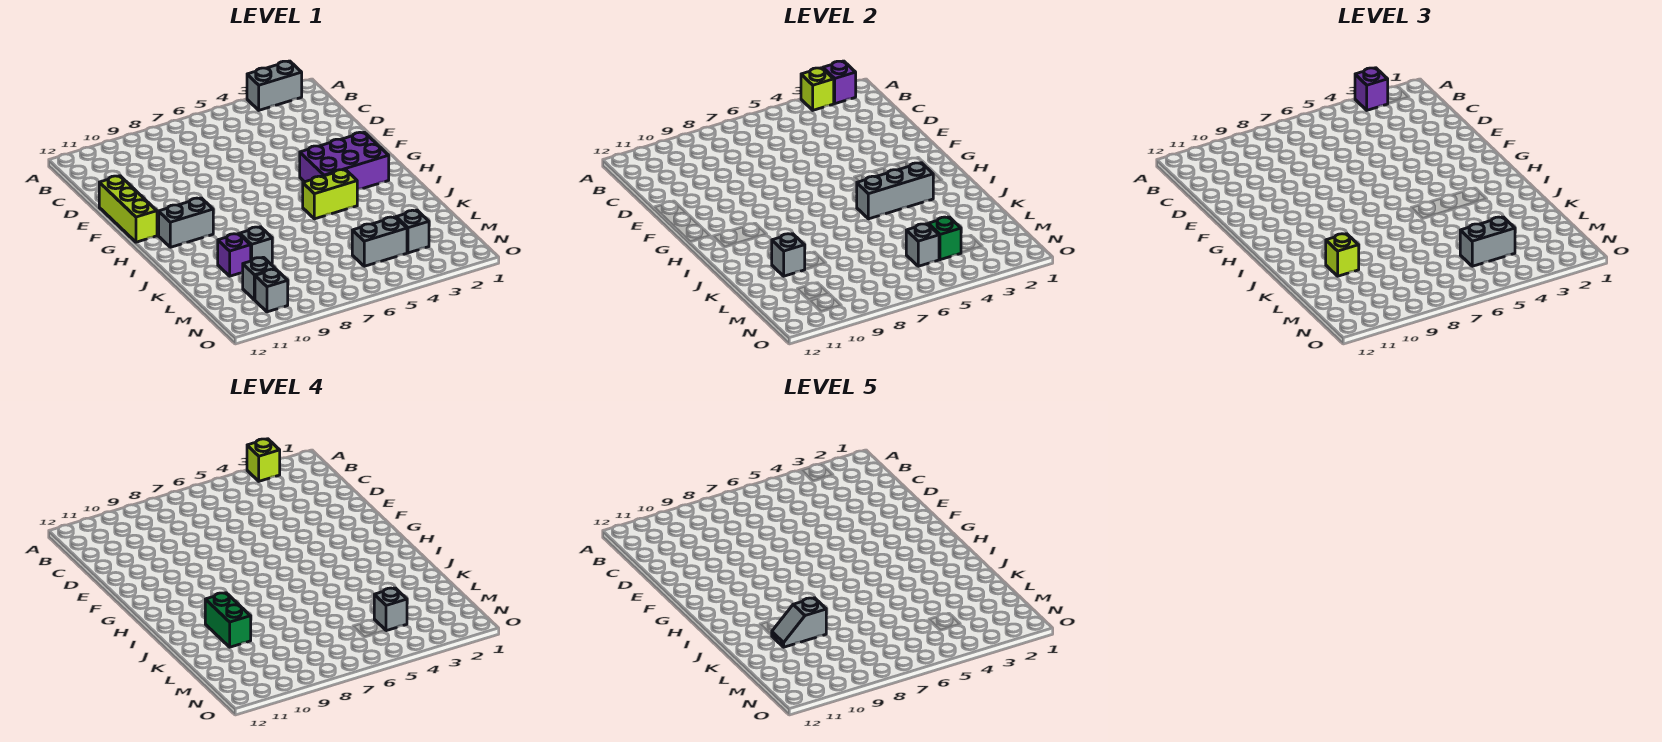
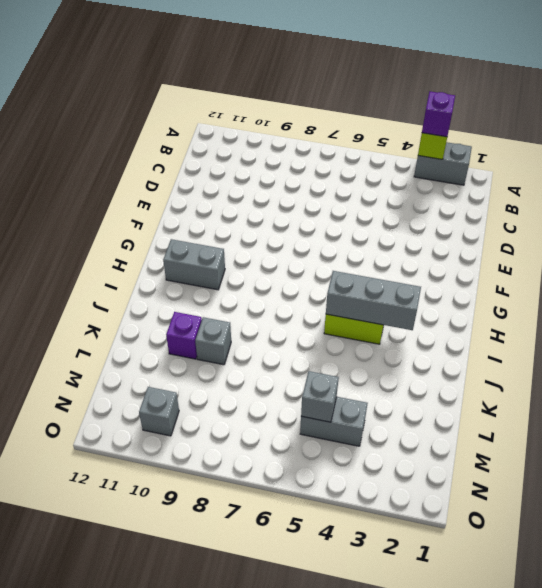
none -> lime brick E12:G12 level 1
none -> purple brick G2:H4 level 1
none -> grey brick M3 level 1

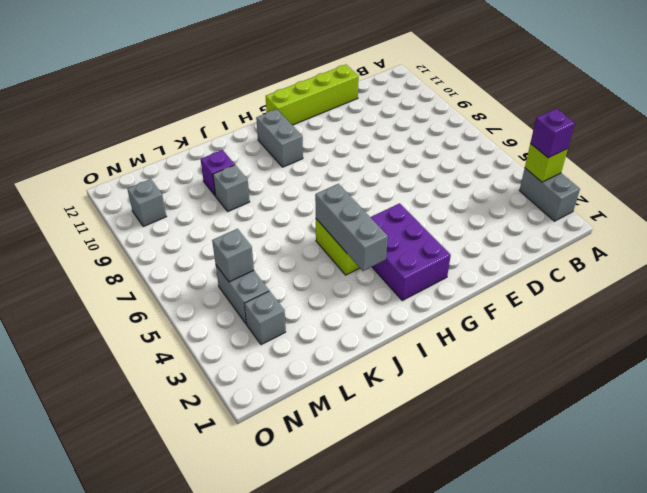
lime brick D12:G12 level 1 -> lime brick E12:G12 level 1
none -> grey brick M10 level 1
none -> purple brick A2 level 2
none -> grey brick K10 level 2

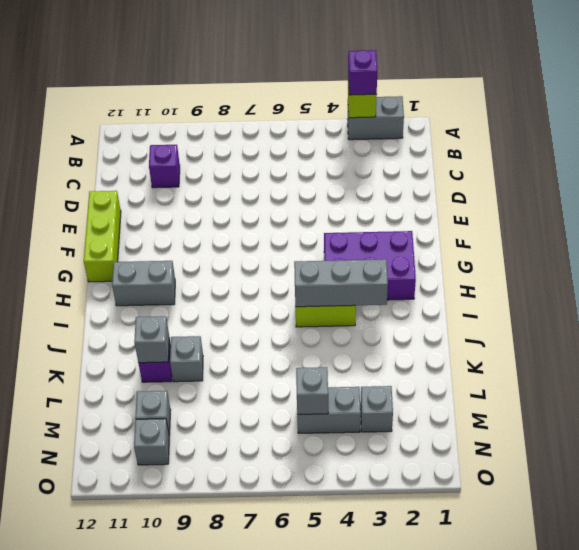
purple brick C10 level 1 -> purple brick A2 level 2
none -> green brick M4 level 2
none -> lime brick K10 level 3
none -> grey brick M4:M5 level 3

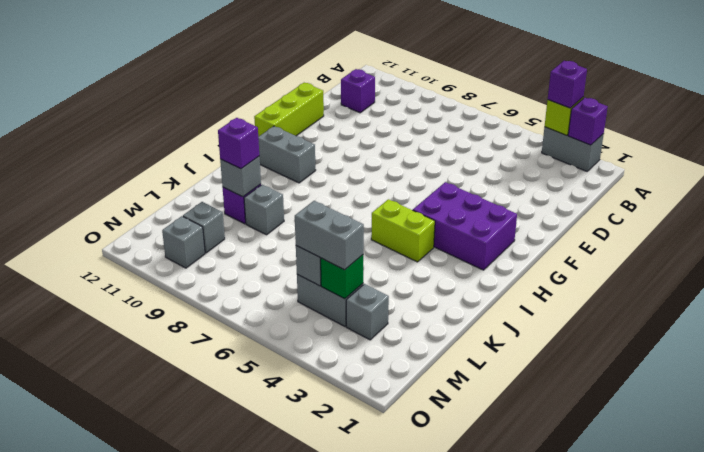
purple brick C11 level 1 -> none
purple brick K10 level 3 -> lime brick K10 level 3
none -> grey brick I3:I5 level 2
none -> lime brick A3 level 4
none -> green brick J10:K10 level 4

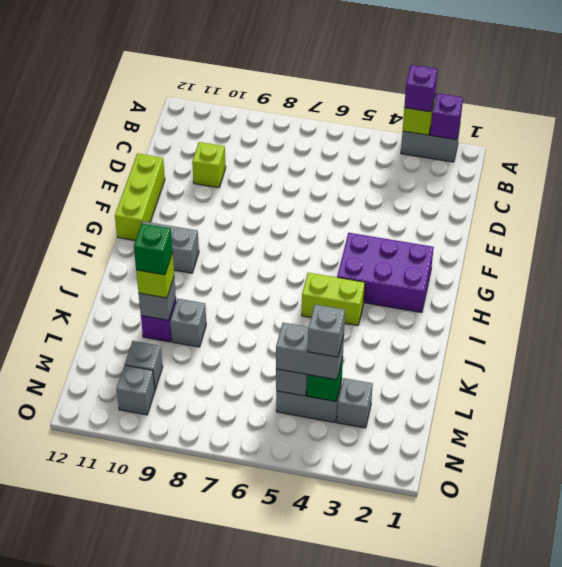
lime brick D10 level 1 -> lime brick A3 level 4
green brick K10 level 4 -> green brick J10:K10 level 4
none -> grey brick I3:I5 level 2
none -> grey slope K9:K10 level 5 top 9

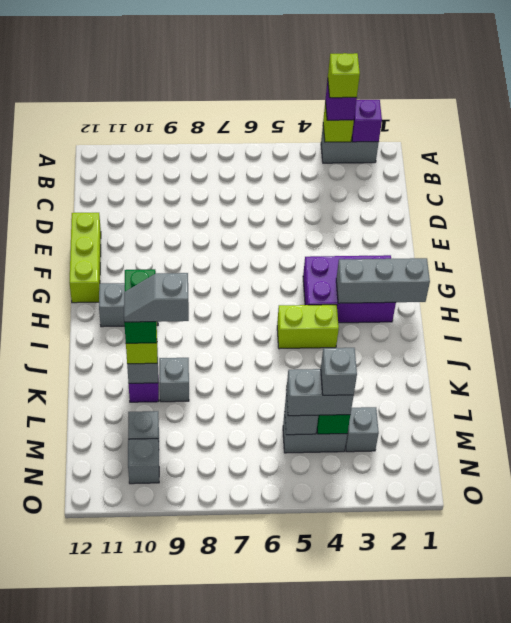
grey brick H1:H3 level 2 -> grey brick I3:I5 level 2

